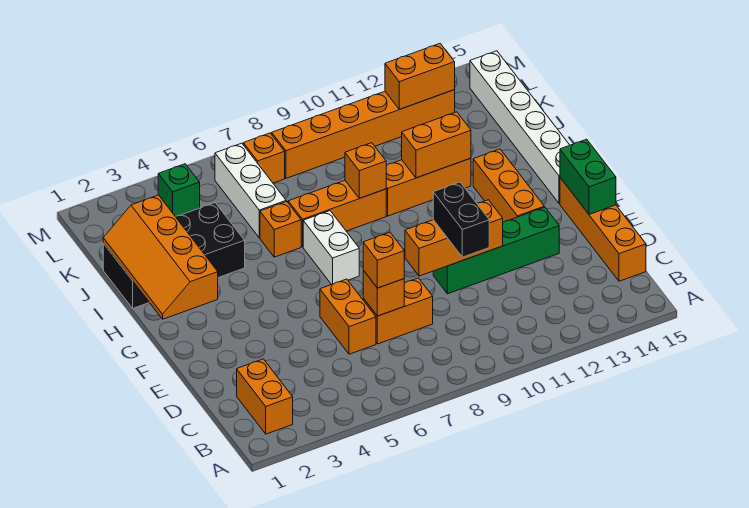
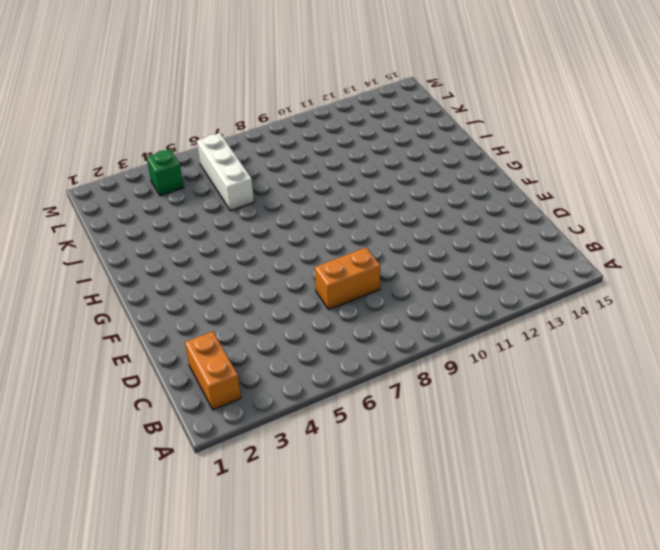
none -> orange brick C15:F15 level 1
none -> orange brick D6:E6 level 1
none -> green brick E10:E13 level 1

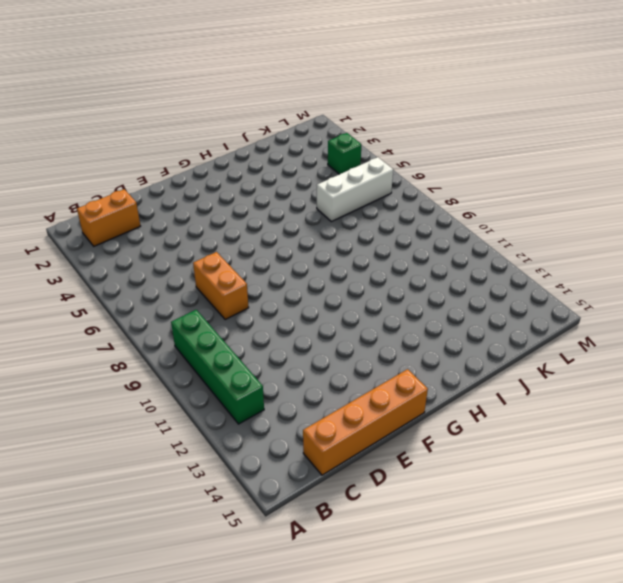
green brick B9:B12 level 1 -> green brick E10:E13 level 1
none -> orange brick D6:E6 level 1
none -> orange brick F13:H13 level 1
none -> white brick G7:H7 level 1

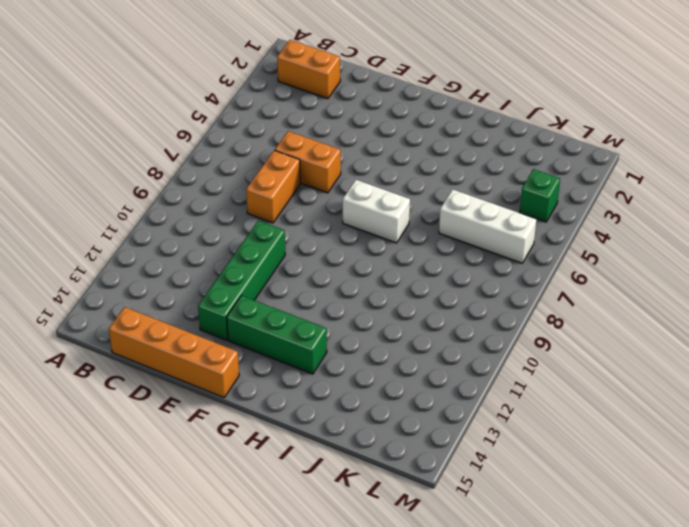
green brick F13:H13 level 1 -> orange brick F13:H13 level 1
none -> white brick G15:L15 level 1
none -> black brick I1:J4 level 1
none -> orange brick I6 level 1

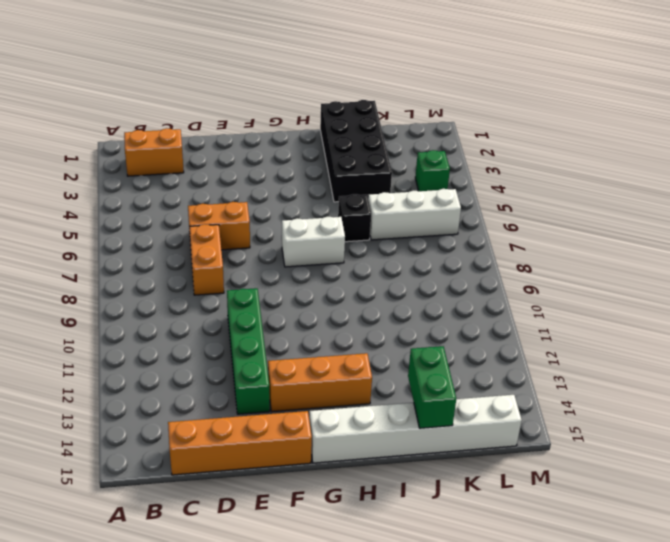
black brick I6 level 1 -> orange brick I6 level 1
green brick J14:J15 level 2 -> green brick E15:F15 level 2
none -> orange brick I7:I9 level 1
none -> orange brick I10:I12 level 1
none -> orange brick L7 level 1

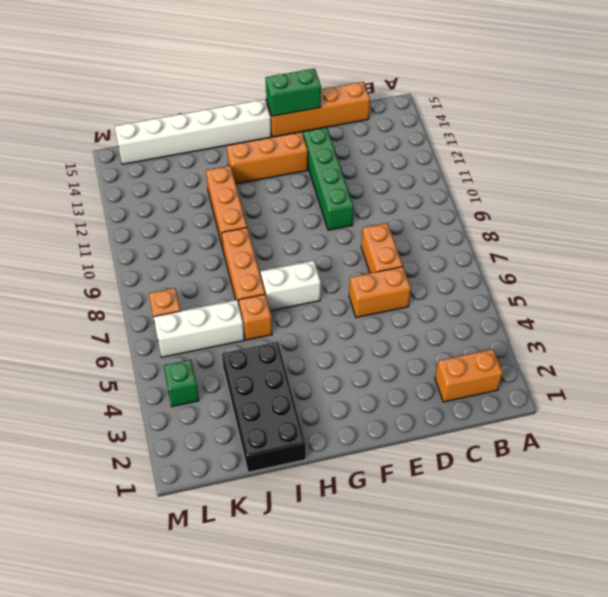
none -> orange brick L8:L13 level 1
none -> orange brick D7 level 2
none -> orange brick E9:E11 level 2

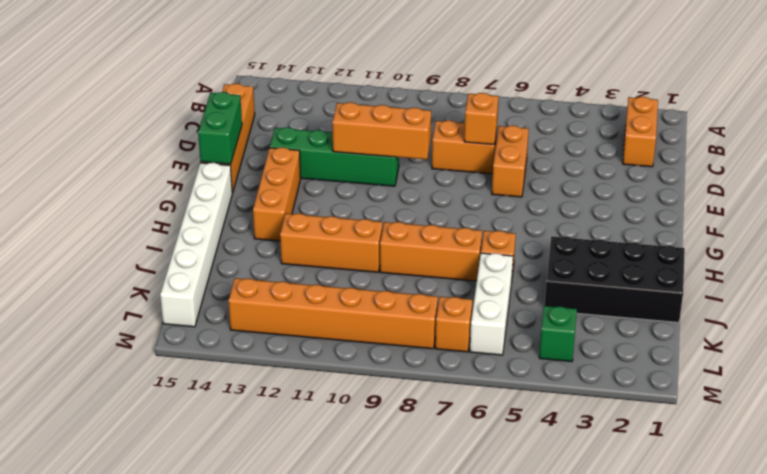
none -> white brick G7:H7 level 1
none -> orange slope G1:J2 level 2 top 2
none -> orange brick I9 level 2

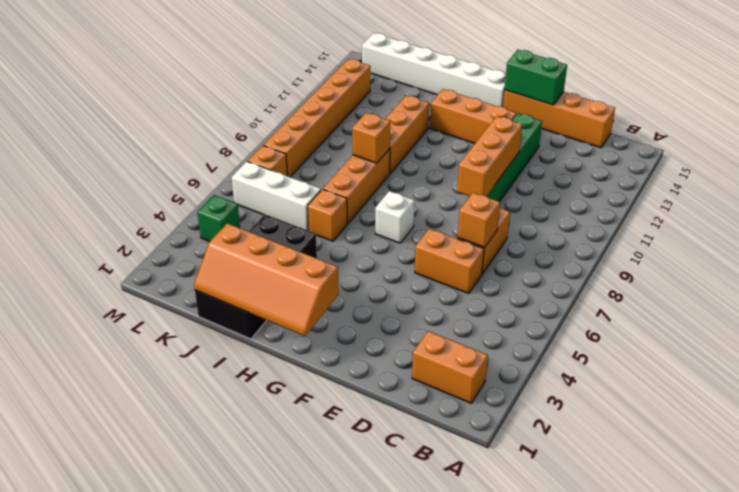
white brick G7 level 1 -> white brick G7:H7 level 1
none -> orange brick I11:I12 level 2
none -> orange brick L12:L13 level 2
none -> orange brick D7 level 3

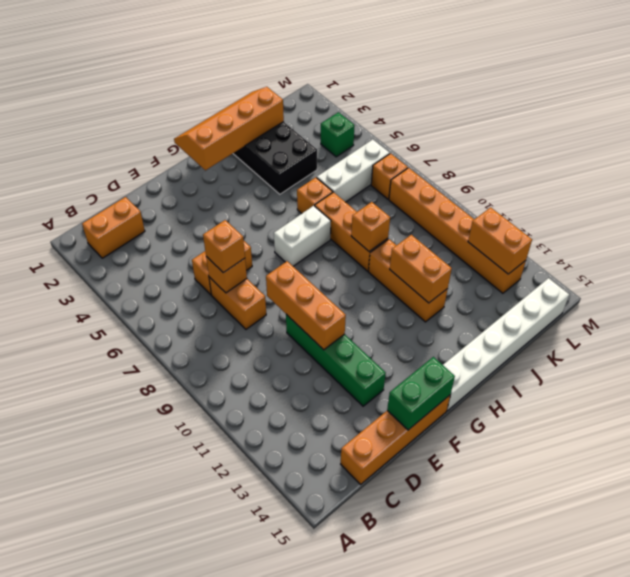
none -> orange brick F13:H13 level 1
none -> black brick D10:E10 level 3

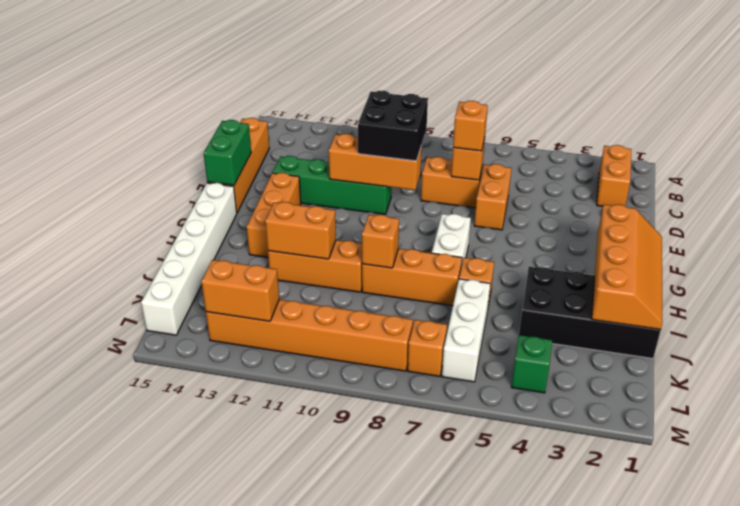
black brick D9:E10 level 3 -> black brick D10:E10 level 3

